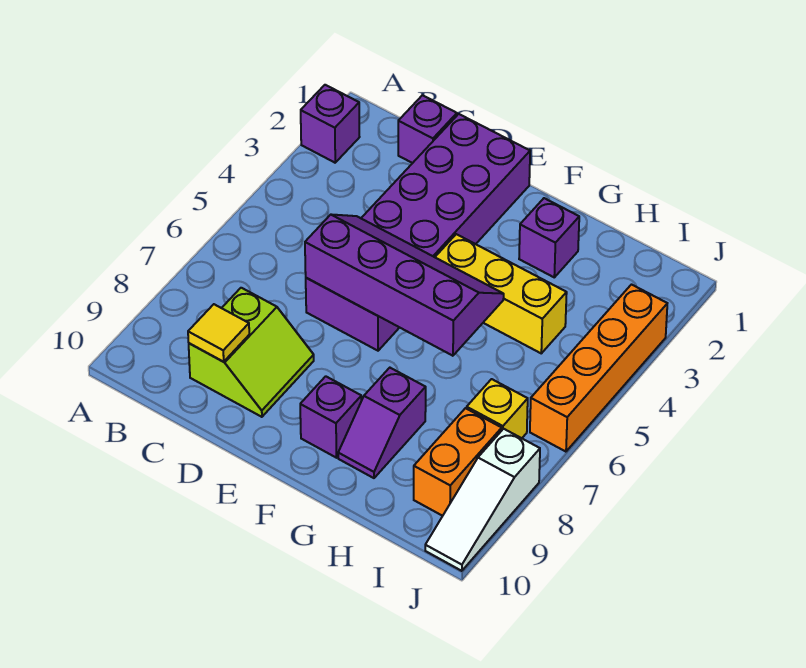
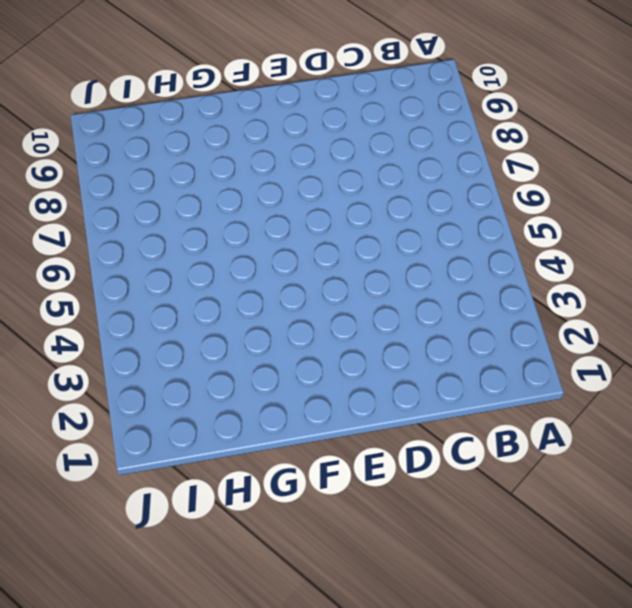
none -> purple brick A2 level 1
none -> purple brick C1 level 1
none -> lime slope C8:D9 level 1 top C

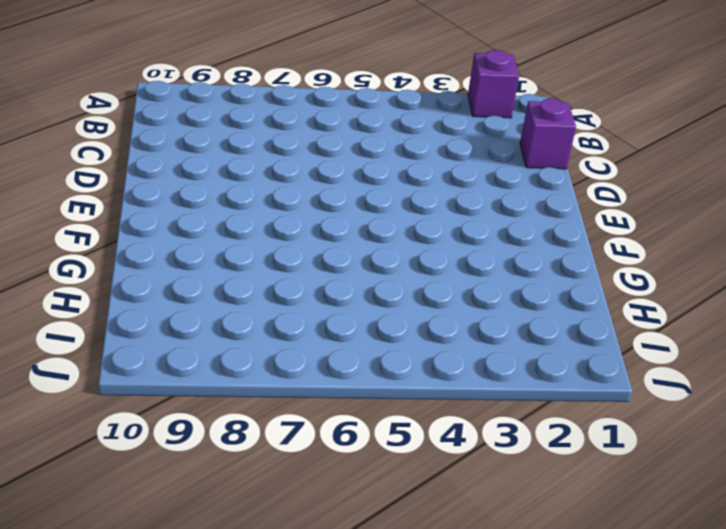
none -> lime slope C8:D9 level 1 top C
none -> purple brick D1:E6 level 1
none -> yellow brick F4:H4 level 1

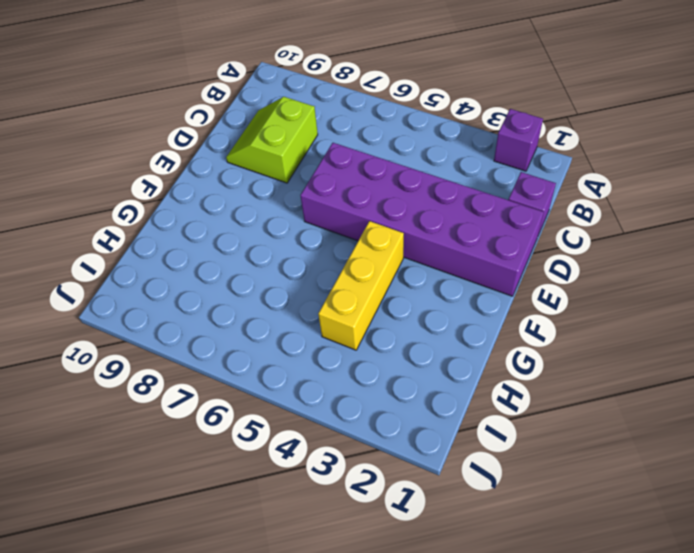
lime slope C8:D9 level 1 top 8 -> lime slope C8:D9 level 1 top C
none -> purple brick F9 level 1
none -> purple brick G2 level 1
none -> purple slope G8:G9 level 1 top 8

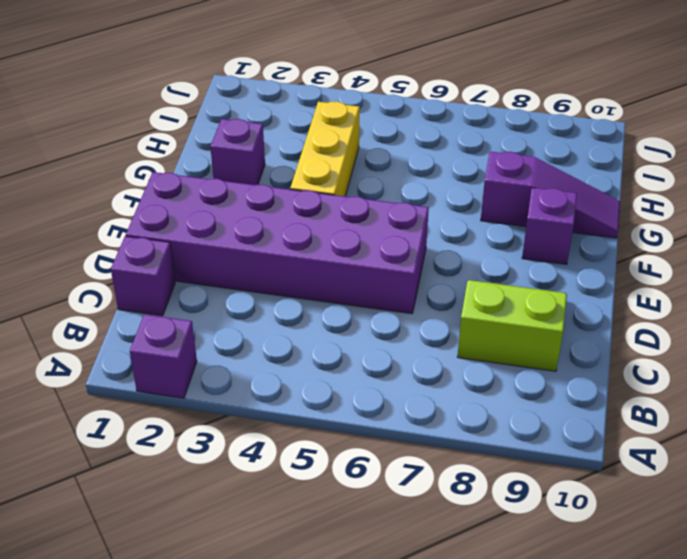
purple slope G8:G10 level 1 top 8 -> purple slope G8:G9 level 1 top 8
none -> yellow brick I7 level 1
none -> orange brick I8:I9 level 1
none -> orange brick J3:J6 level 1

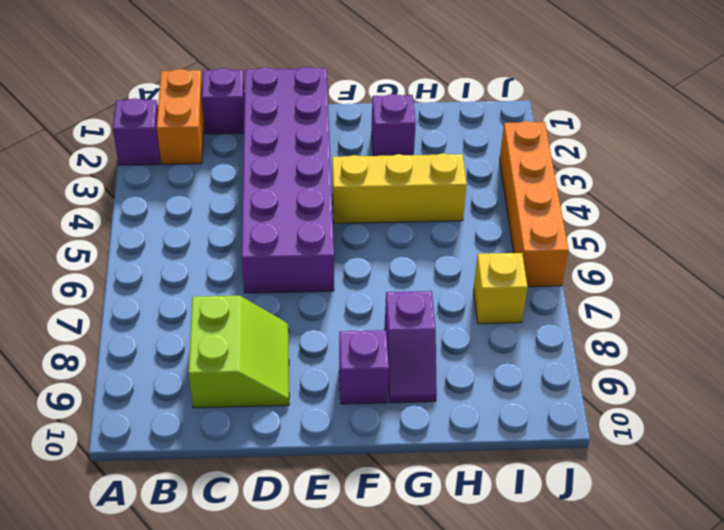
orange brick B1:B2 level 1 -> orange brick I8:I9 level 1
none -> white slope J8:J10 level 1 top 8
none -> yellow tile C9 level 2
none -> purple slope D5:G6 level 2 top 6

